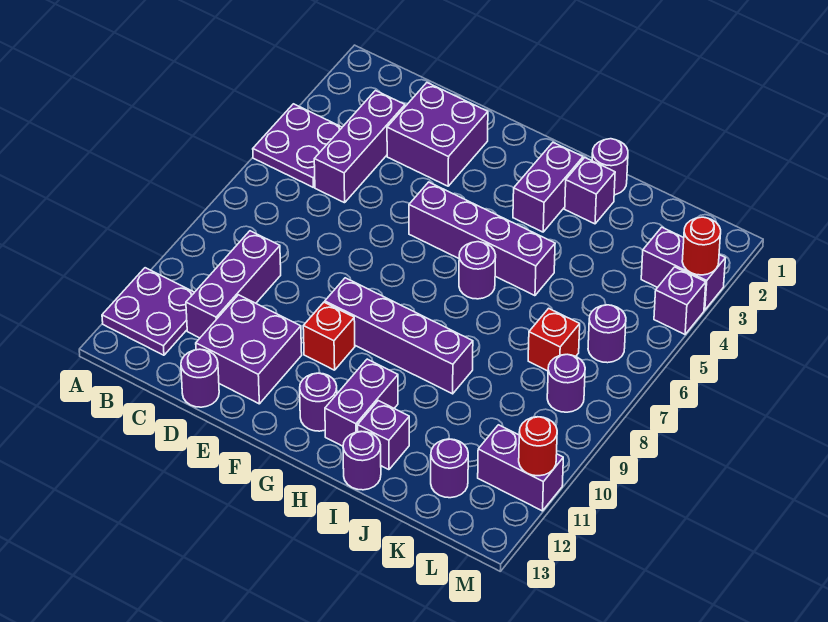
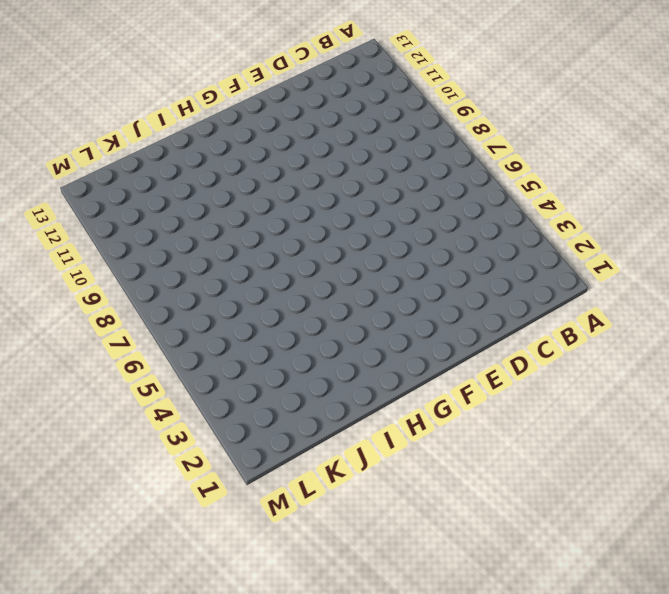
none -> purple plate A4:B5 level 1
none -> purple plate A11:B12 level 1
none -> purple brick C3:C5 level 1

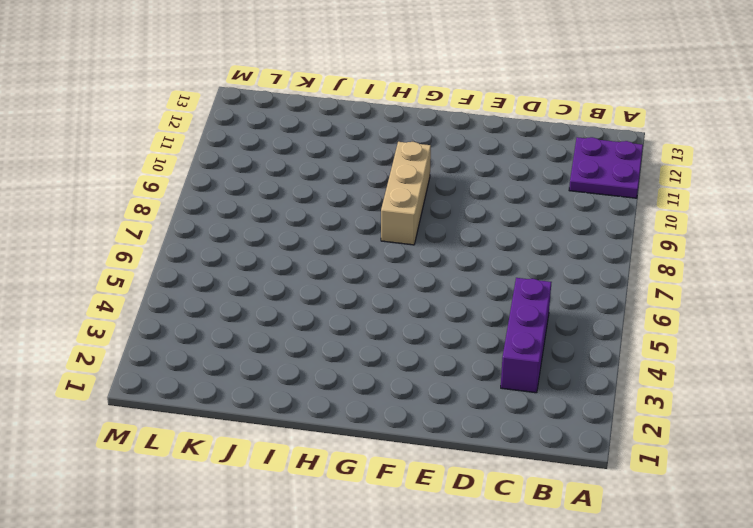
tan brick G8:G10 level 1 -> purple brick F9:I9 level 1
none -> purple plate A4:B5 level 1
none -> purple brick C9:C11 level 1
none -> purple brick D2:E3 level 1

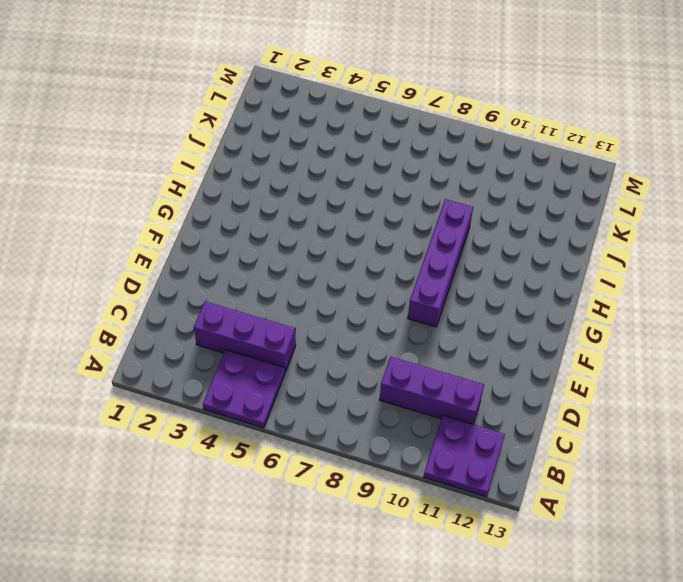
none -> purple brick D2:E3 level 1
none -> purple brick D11:E12 level 1
none -> purple round brick D13 level 1

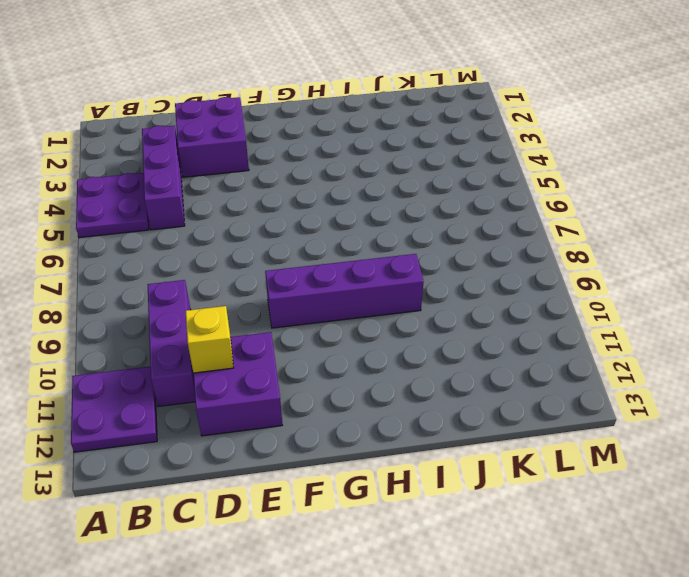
yellow brick D11 level 2 -> none
none -> purple round brick D13 level 1
none -> purple brick F5:I5 level 1
none -> red brick F10 level 1

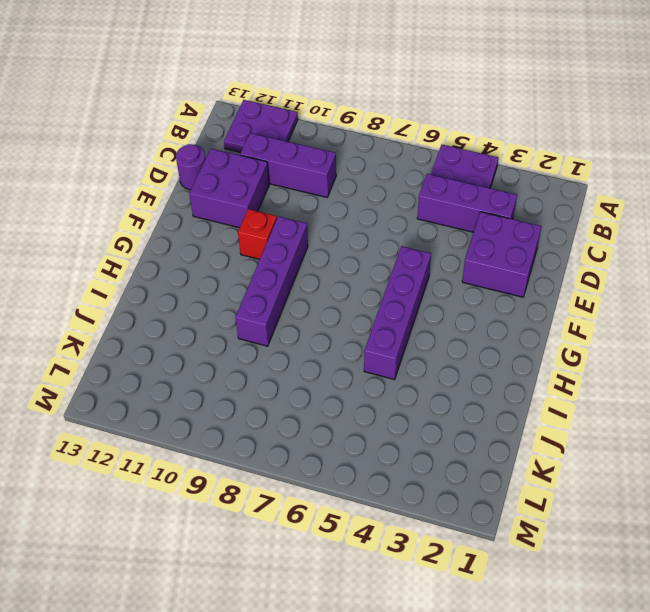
none -> purple round brick G12 level 1
none -> purple brick H2:H3 level 1
none -> purple round brick H6 level 1

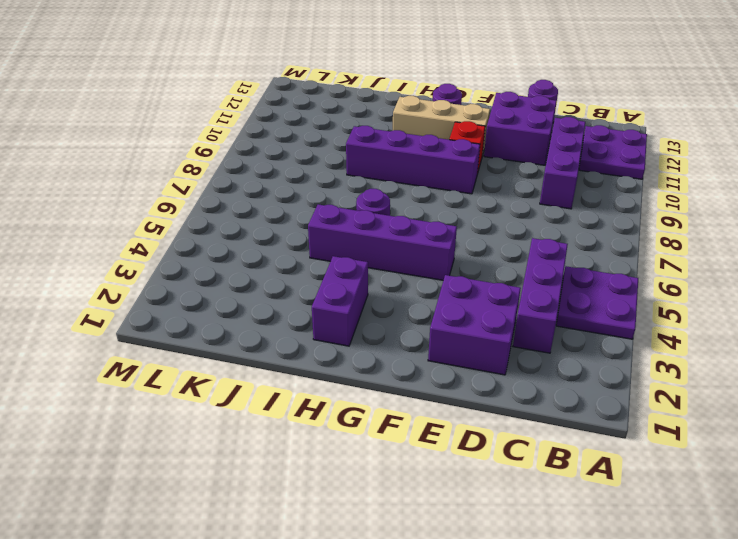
tan brick F11:H11 level 1 -> purple brick H11:H12 level 1
none -> purple round brick I1 level 1
none -> purple brick I2 level 1
none -> purple brick I12 level 1

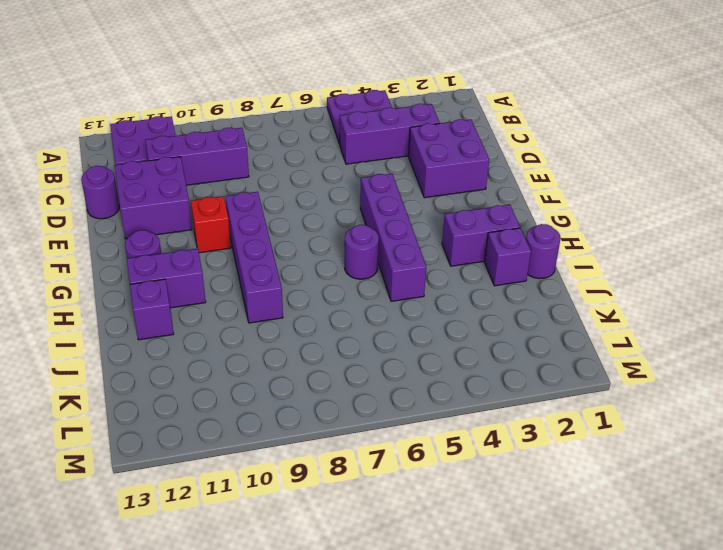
none -> purple round brick I13 level 1
none -> red brick K7 level 1
none -> purple round brick K12 level 1

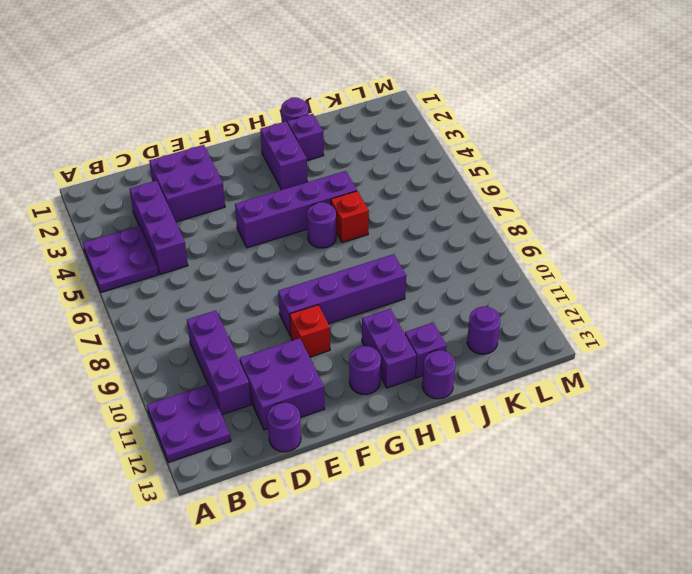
red brick I6 level 1 -> red brick K7 level 1
none -> purple brick L3:M3 level 1
none -> purple round brick L6 level 1
none -> purple round brick L8 level 1

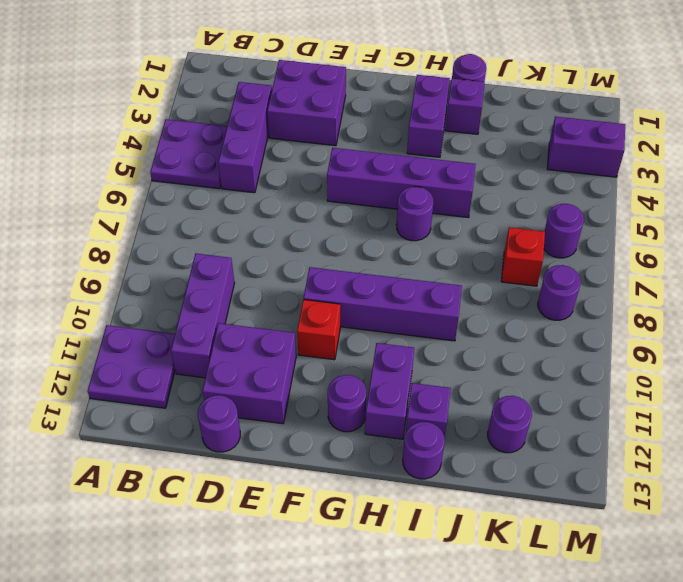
none -> purple brick L11:M11 level 1
none -> purple brick M4 level 1
none -> red round brick M3 level 2

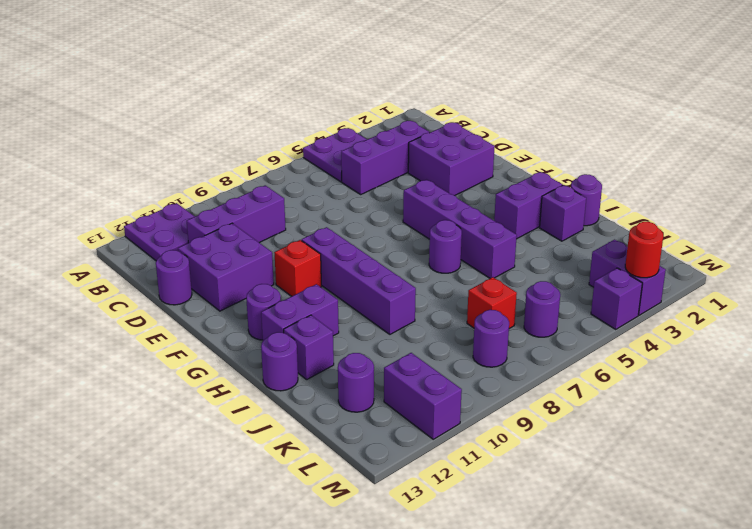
none -> red round brick M11 level 2

